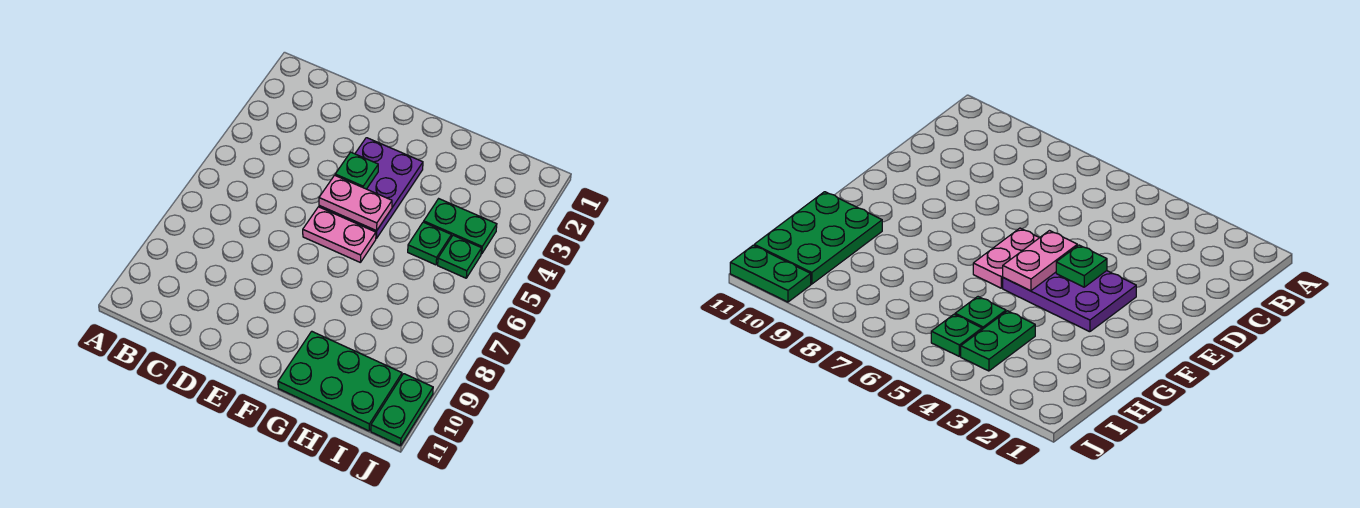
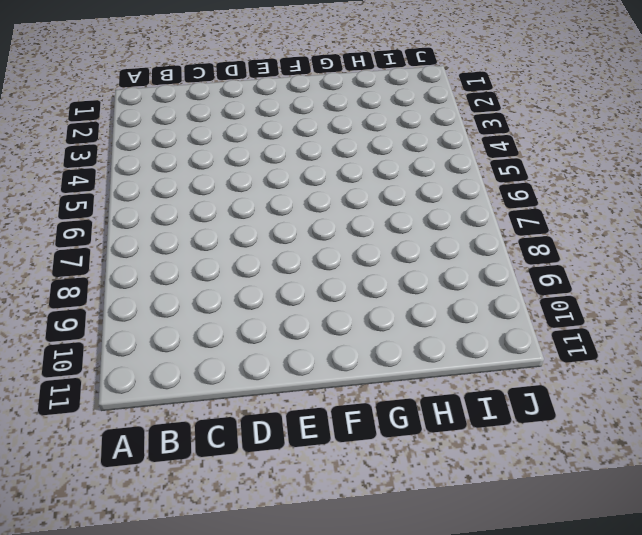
none -> purple plate E3:F5 level 1
none -> pink plate E6:F6 level 1

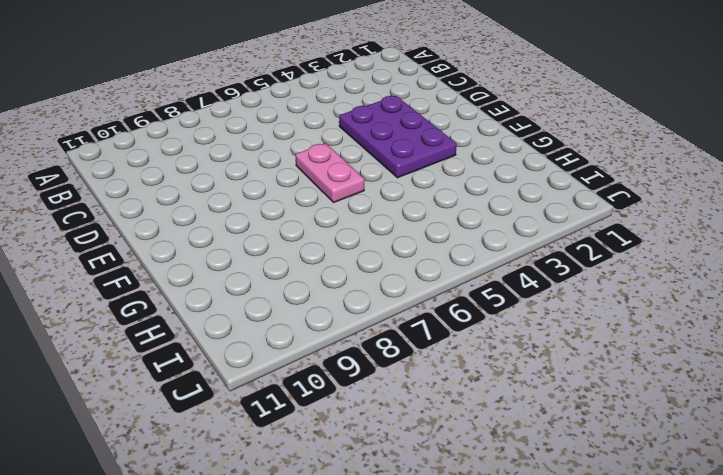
purple plate D3:F4 level 1 -> purple plate E3:F5 level 1
none -> green plate G10:I11 level 1
none -> green plate H4:I4 level 1

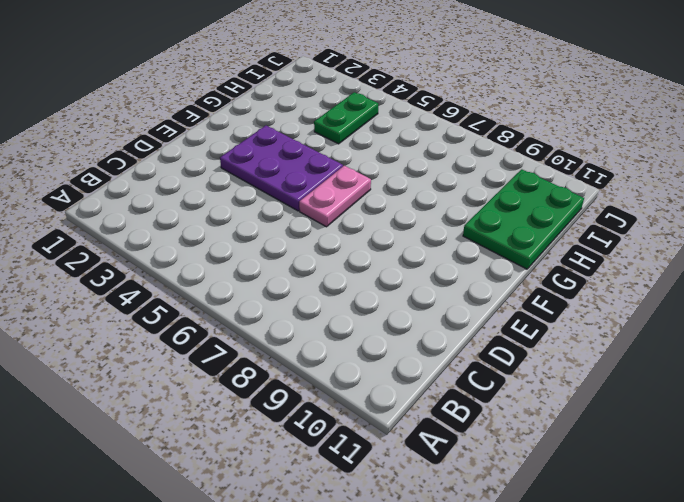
none -> green plate H5 level 1
none -> green plate I5 level 1

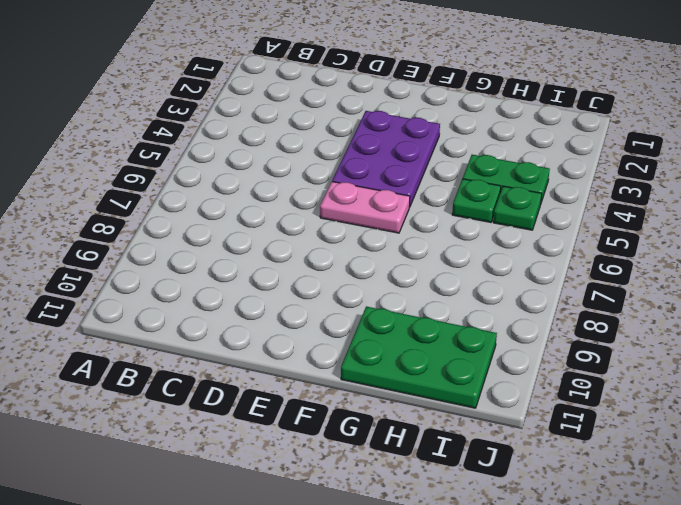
none -> green plate J10:J11 level 1
none -> green plate E4 level 2

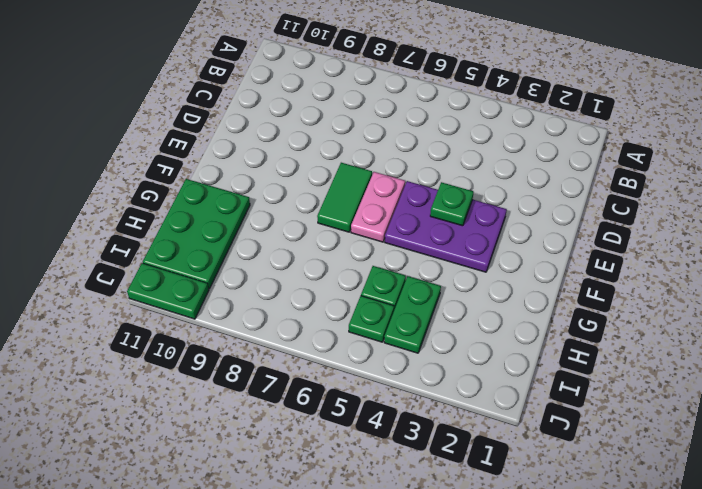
green tile E7:F7 level 1 -> none
none -> pink plate E5:F5 level 2

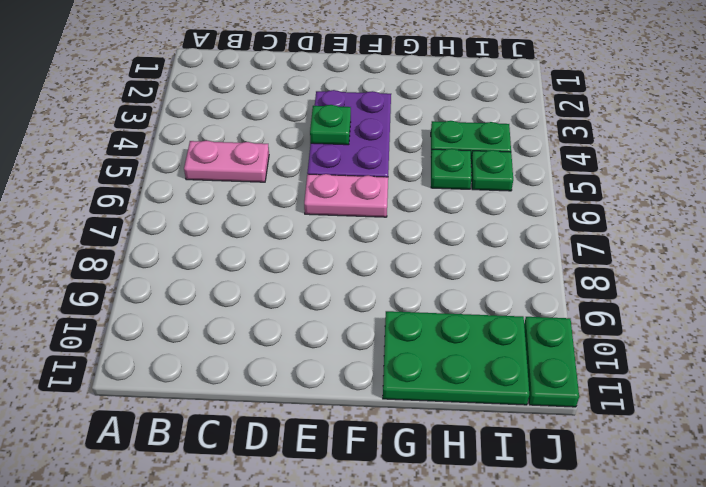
pink plate B5:C5 level 1 -> pink plate E5:F5 level 2

